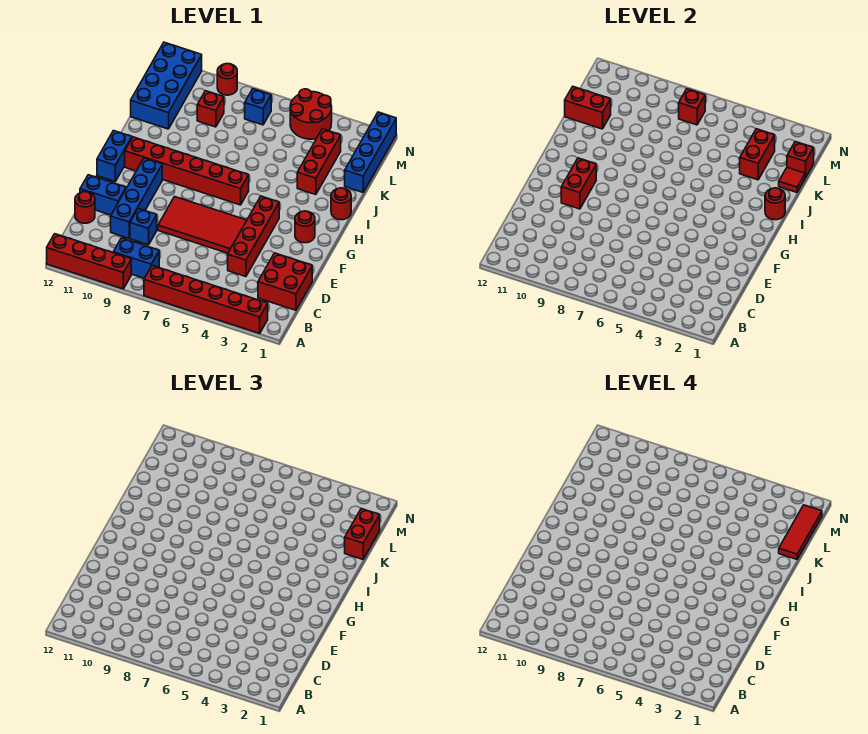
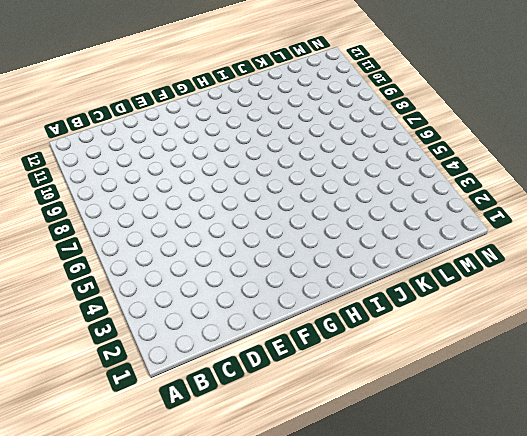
none -> red brick A2:A7 level 1
none -> red brick A9:A12 level 1
none -> blue brick B8:B9 level 1
none -> red brick C1:D2 level 1

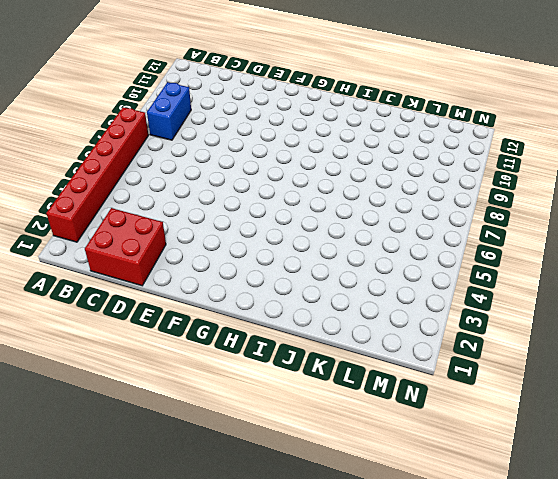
none -> red brick A9:A12 level 1
none -> red brick D4:G4 level 1
none -> blue brick D9 level 1
none -> blue brick D10:G10 level 1

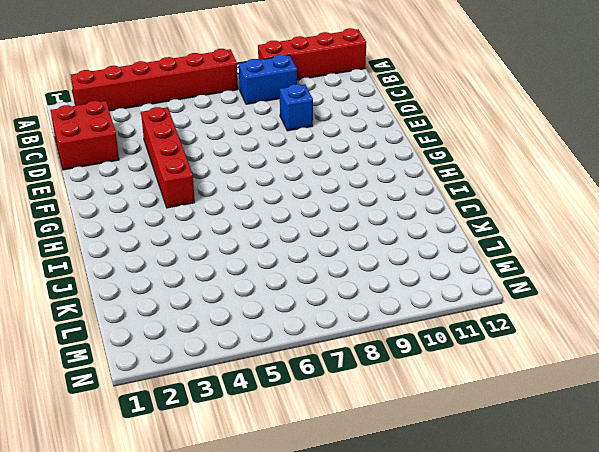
none -> blue brick D10:G10 level 1
none -> red round brick D12 level 1
none -> red tile E5:F8 level 1
none -> blue brick E11:E12 level 1

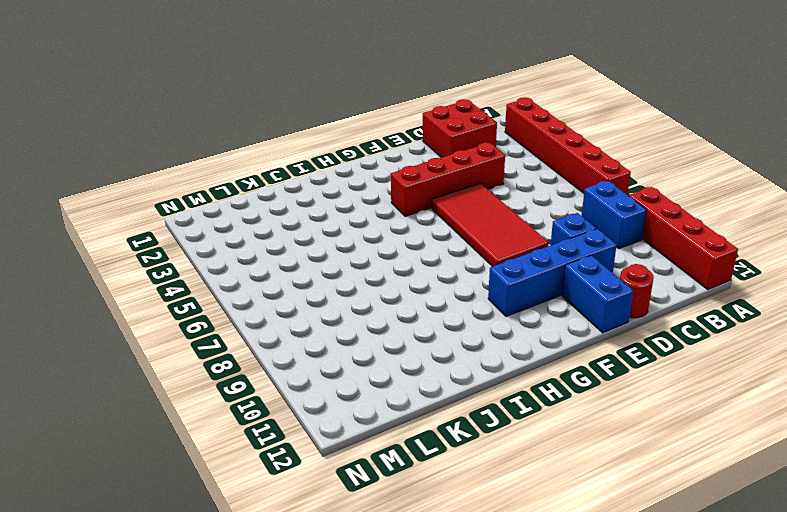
none -> red round brick G2 level 1
none -> blue brick G12:H12 level 1
none -> red brick H6:H11 level 1
none -> red round brick I1 level 1

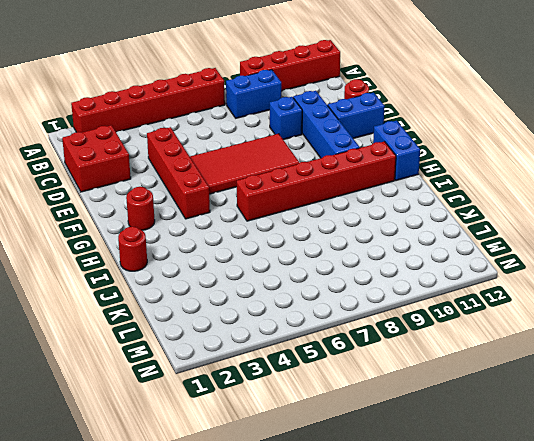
none -> red brick J3:L3 level 1
none -> blue brick K1:N1 level 1
none -> blue brick K11:N12 level 1
none -> red brick L9 level 1

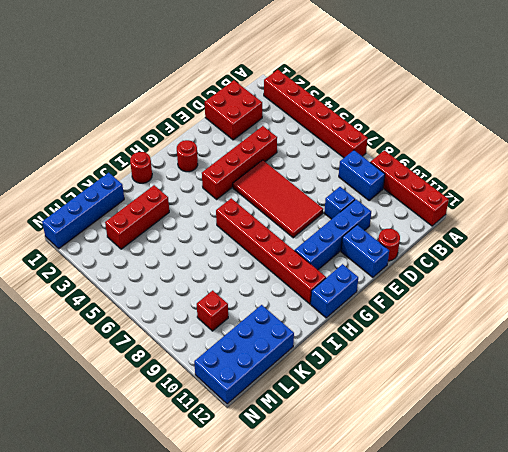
none -> red round brick M4:N5 level 1
none -> blue brick M7 level 1
none -> red round brick N9 level 1
none -> red brick F10:G10 level 2

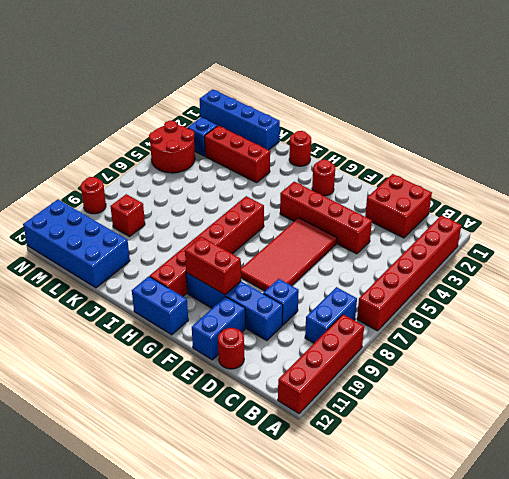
blue brick M3 level 1 -> blue brick M7 level 1
none -> red round brick I1 level 2
none -> red tile K1 level 2
none -> red brick K3:L3 level 2
none -> red brick K11:K12 level 2

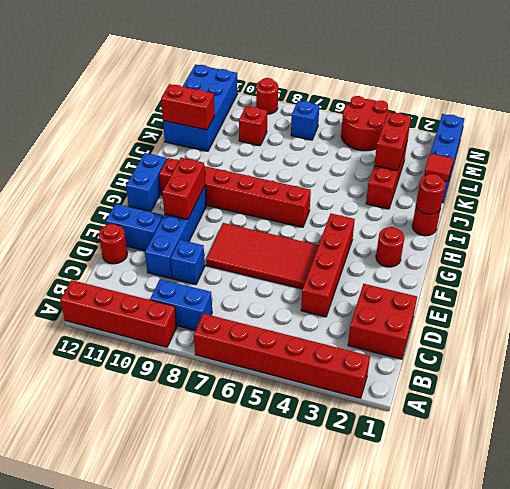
none -> red brick L1 level 2
none -> red brick M7 level 2
none -> red brick K1:L1 level 3
none -> red tile K1:M1 level 4

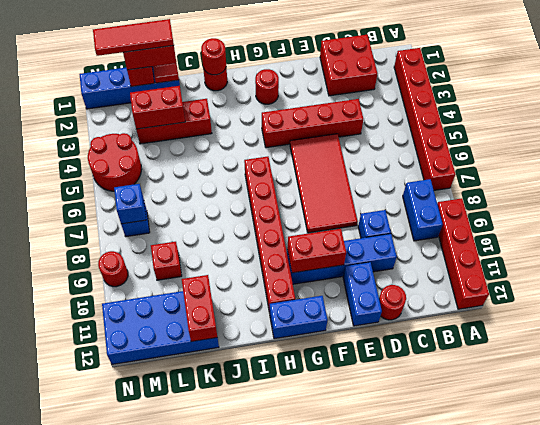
blue brick M7 level 2 -> red brick M7 level 2

